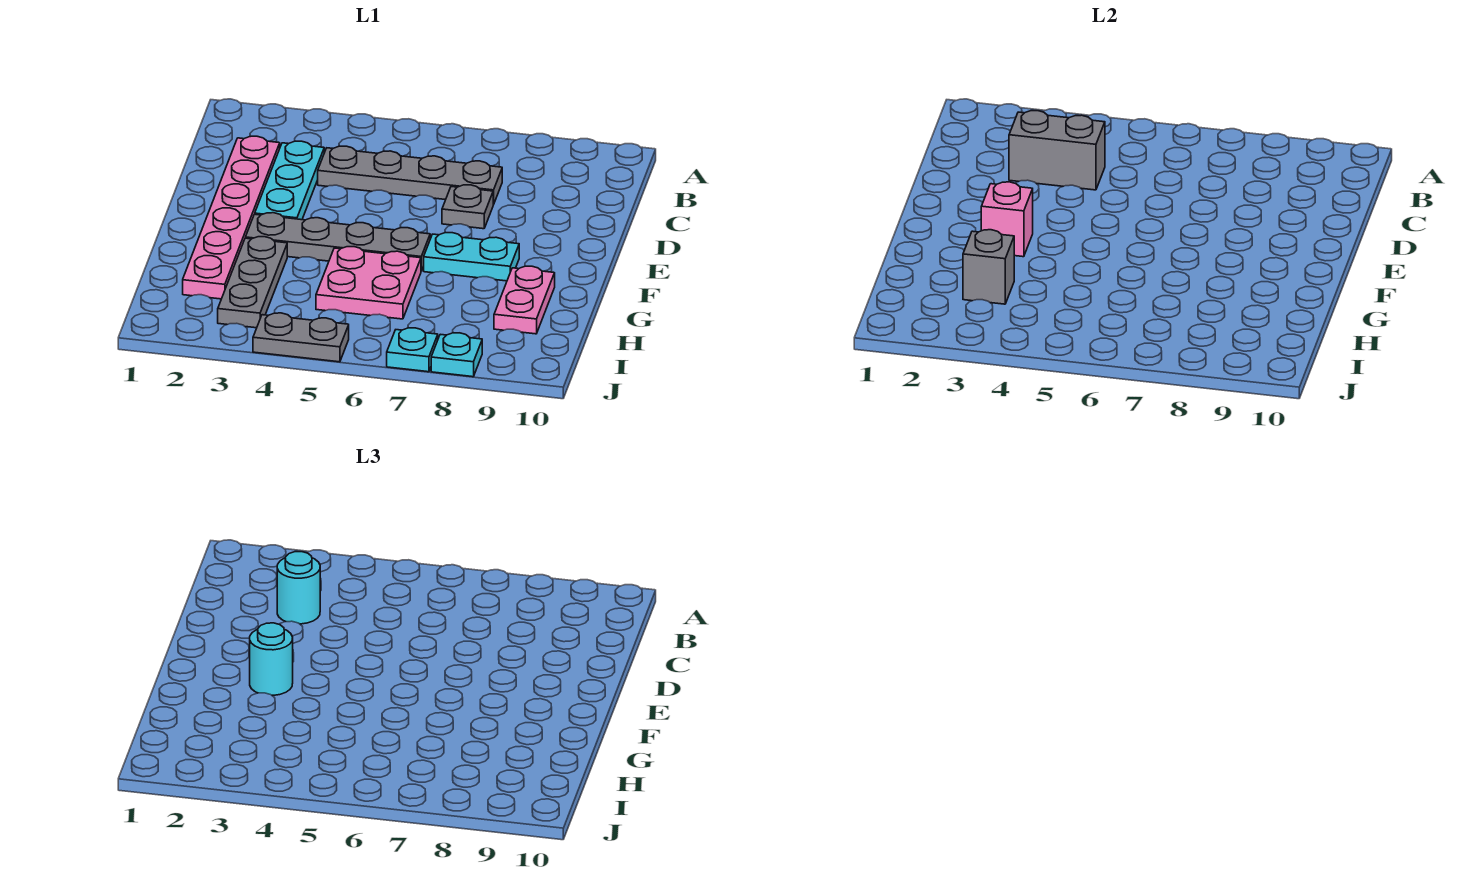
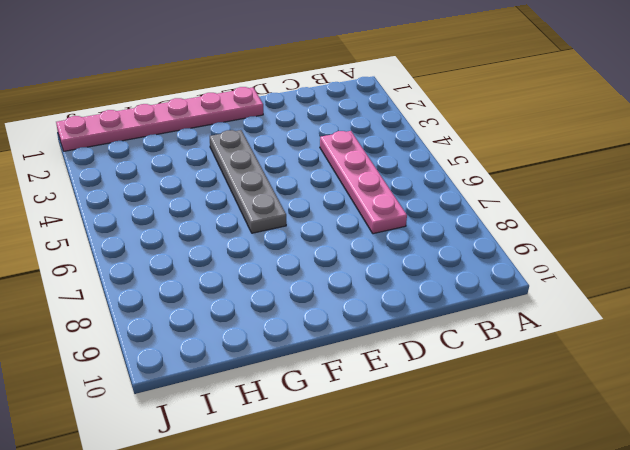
pink plate C4:C7 level 1 -> grey plate C4:C7 level 1
pink plate E1:J1 level 1 -> pink plate C2:H2 level 1
none -> cyan plate C3:E3 level 1
none -> grey plate D7 level 1
none -> cyan plate F7:F8 level 1

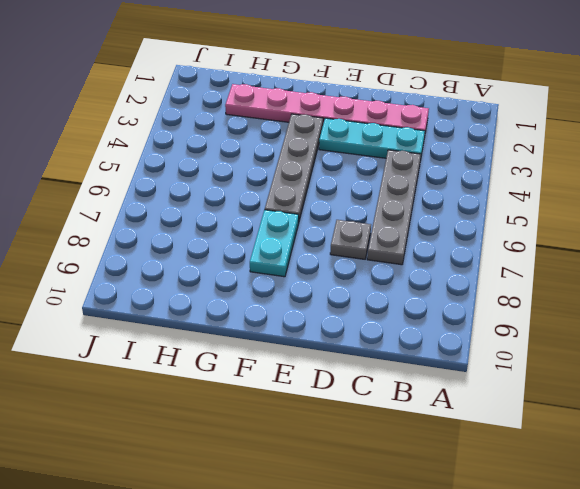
none -> grey plate G3:I3 level 1
none -> pink plate G5:H6 level 1
none -> pink plate G9:H9 level 1

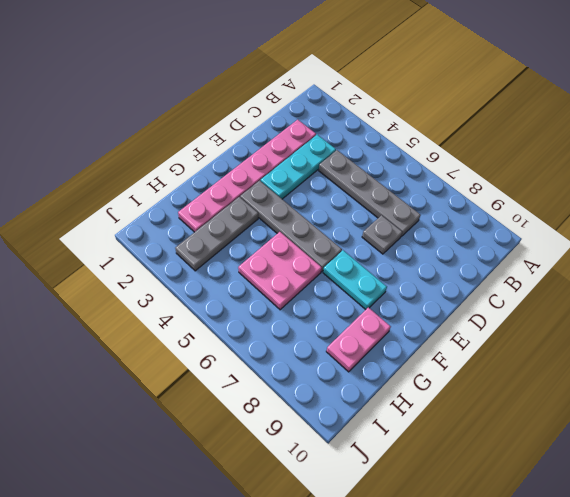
none -> grey plate J4:J5 level 1
none -> cyan plate J7 level 1
none -> cyan plate J8 level 1

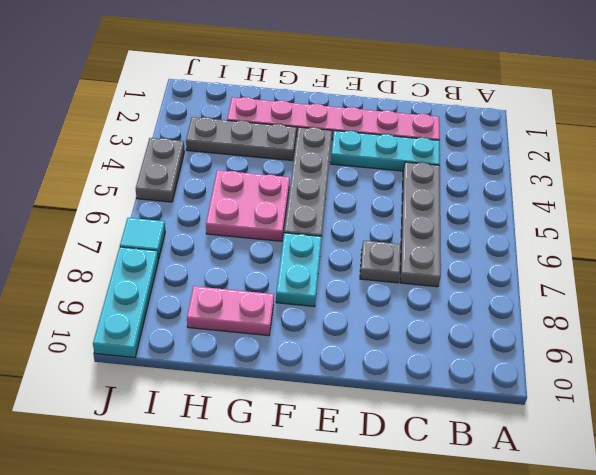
cyan tile J7 level 1 -> cyan plate J7 level 1
cyan plate J8:J10 level 1 -> cyan plate J8 level 1
none -> grey brick C3:C4 level 2
none -> pink brick F3 level 2
none -> grey brick H3 level 2

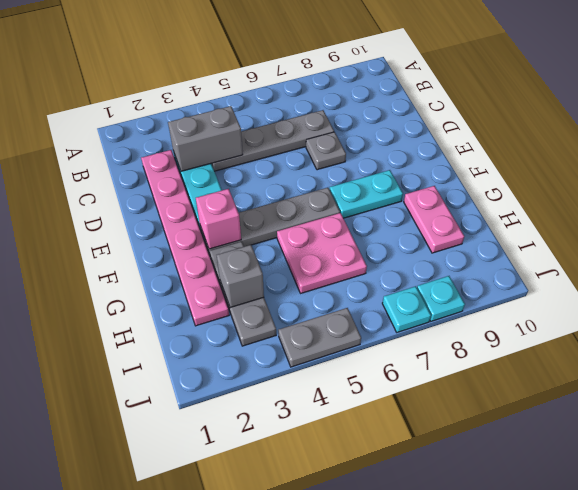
none -> cyan round brick C3 level 3
none -> cyan round brick F3 level 3

